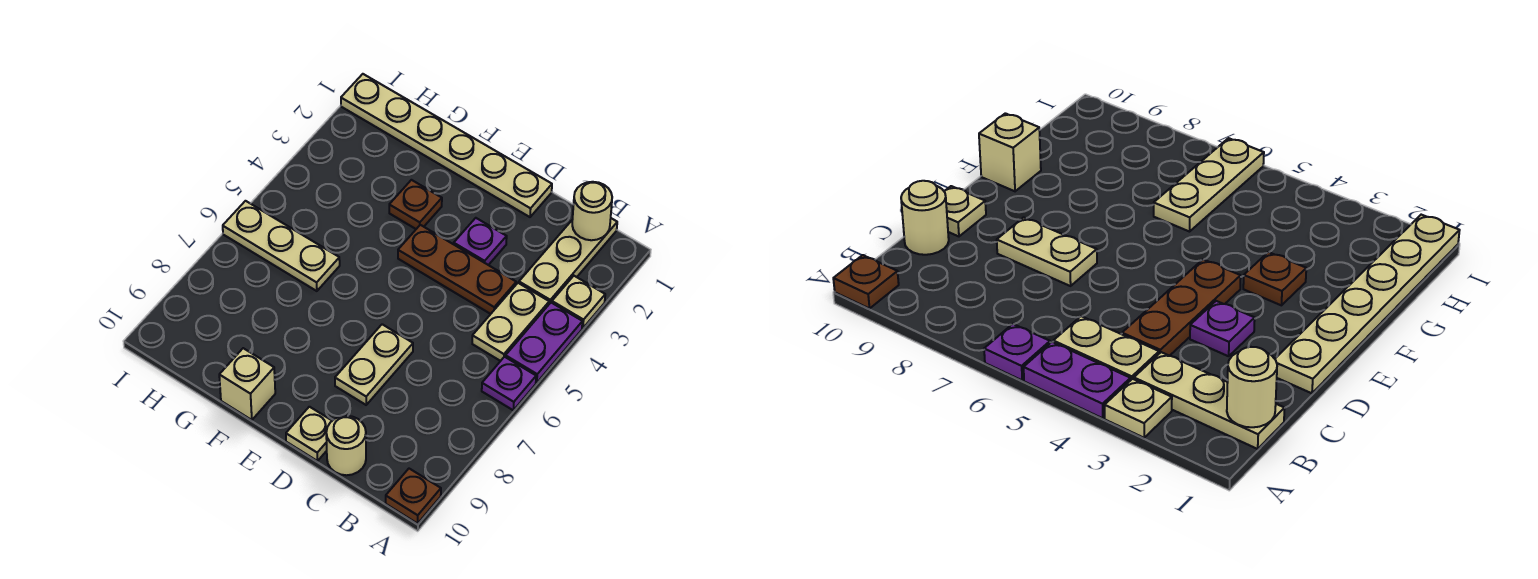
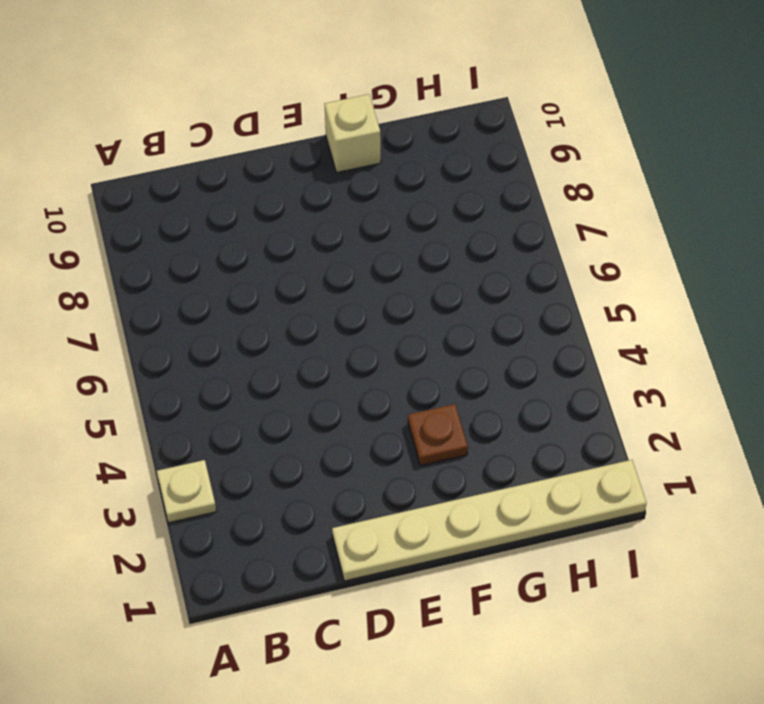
none -> purple plate A4:A5 level 1
none -> purple plate A6 level 1
none -> brown plate A10 level 1

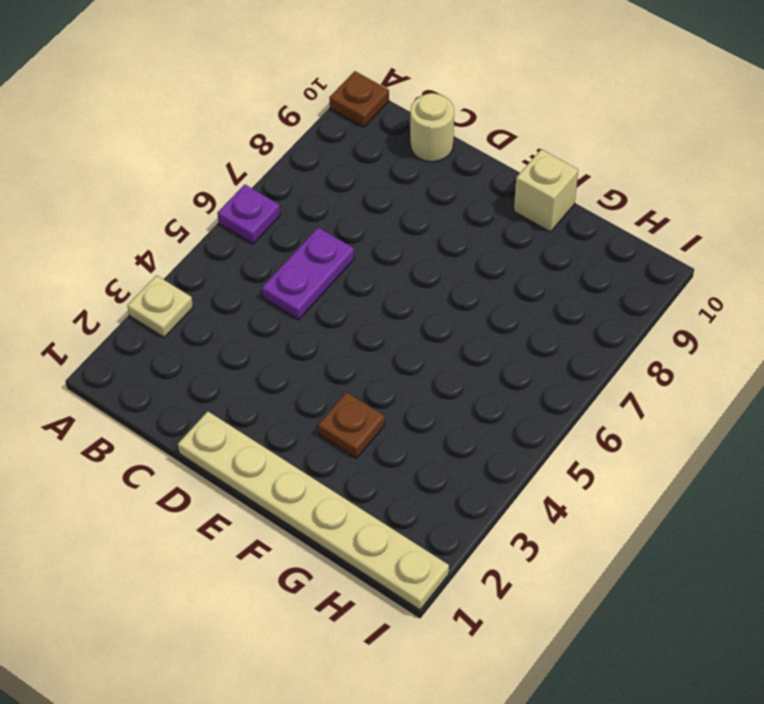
purple plate C5:C6 level 1 -> purple plate A4:A5 level 1
none -> tan plate B1:B3 level 1
none -> tan plate B4:B5 level 1
none -> brown plate C4:E4 level 1

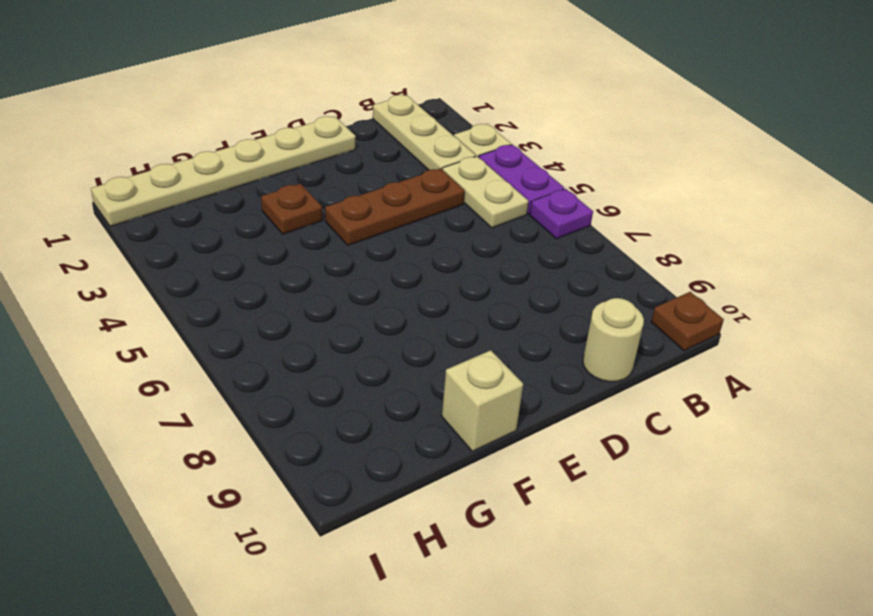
none -> purple plate D3 level 1
none -> tan plate D7:D8 level 1
none -> tan plate D10 level 1

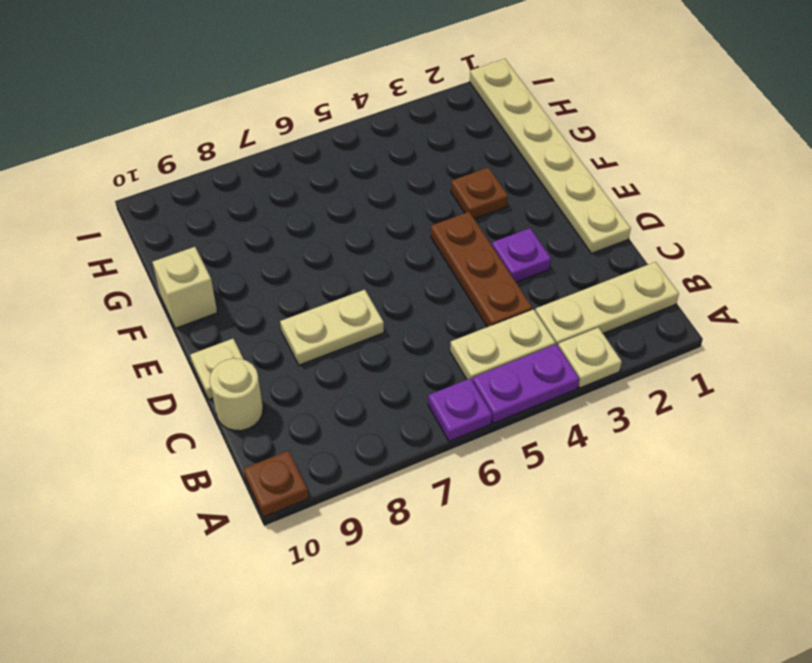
none -> tan plate G6:I6 level 1
none -> tan round brick B1 level 2

